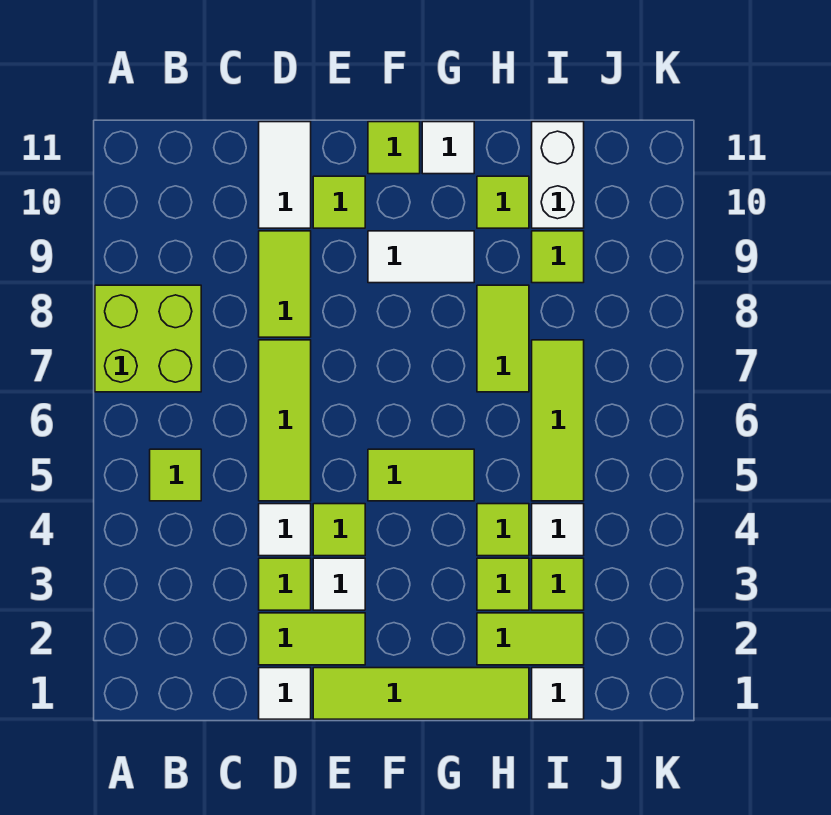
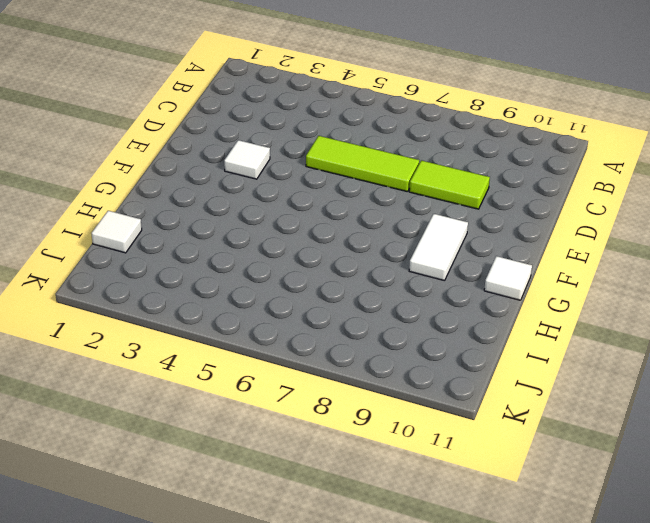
none -> lime brick A7:B8 level 1
none -> lime tile B5 level 1
none -> white tile D1 level 1

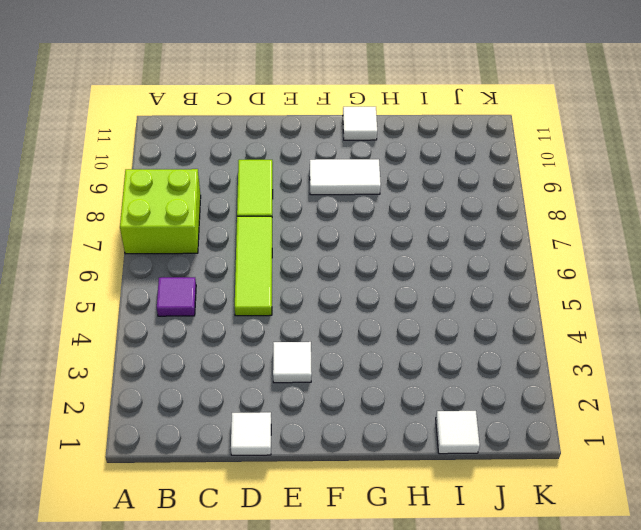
purple tile B5 level 1 -> lime tile B5 level 1
none -> lime tile D2:E2 level 1
none -> lime tile D3 level 1
none -> white tile D4 level 1

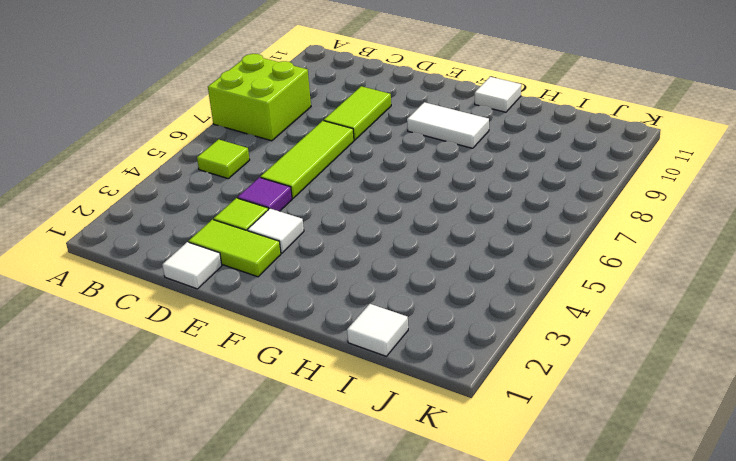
purple tile D4 level 1 -> white tile D4 level 1
none -> white tile D10:D11 level 1
none -> lime tile E1:H1 level 1
none -> lime tile E4 level 1

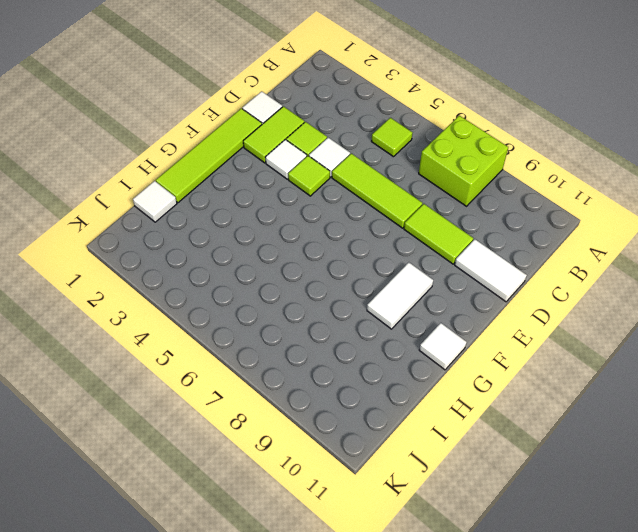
none -> lime tile E10 level 1
none -> lime tile F5:G5 level 1
none -> lime tile F11 level 1

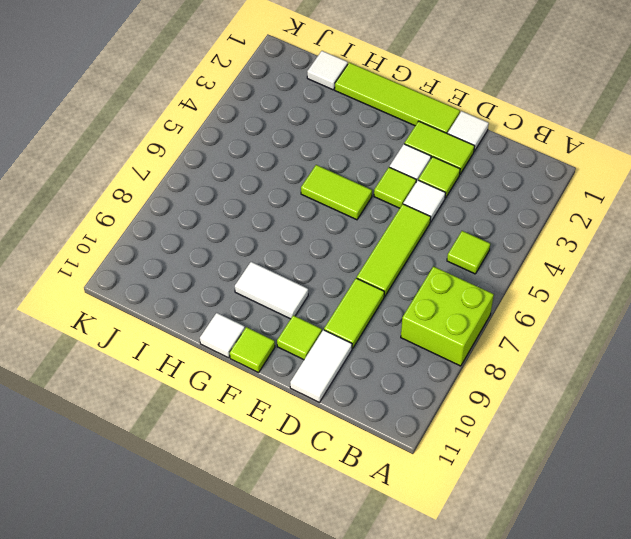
none -> lime tile H2:I2 level 1
none -> lime tile H3 level 1
none -> lime tile H4 level 1

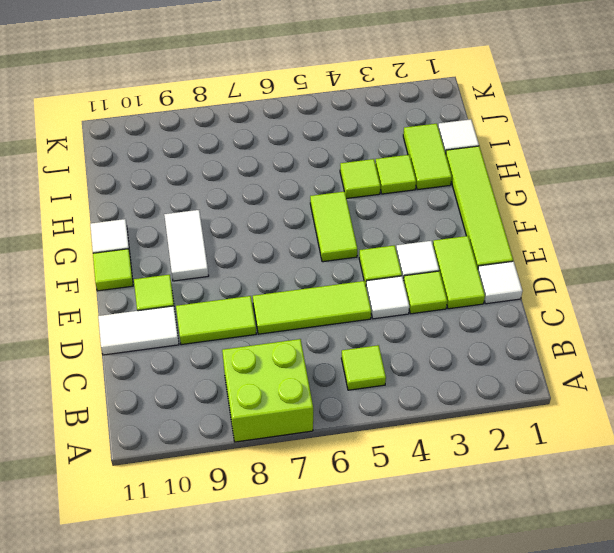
none -> lime tile H7:H8 level 1
none -> lime tile H10 level 1
none -> lime tile I3 level 1

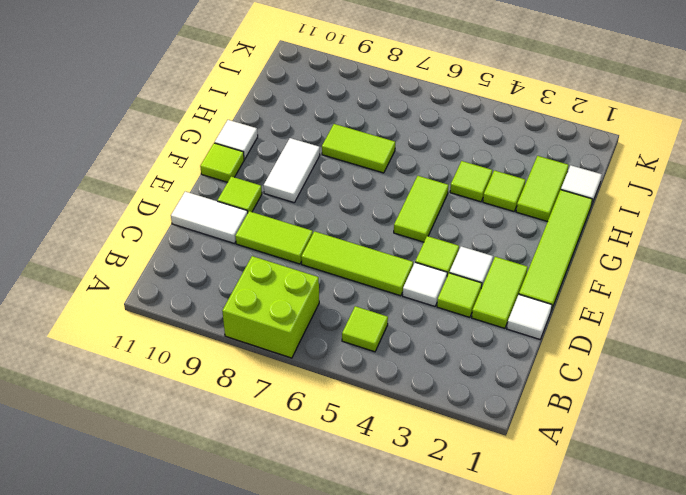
none -> lime tile H10 level 1
none -> lime tile I3 level 1
none -> white tile I4 level 1

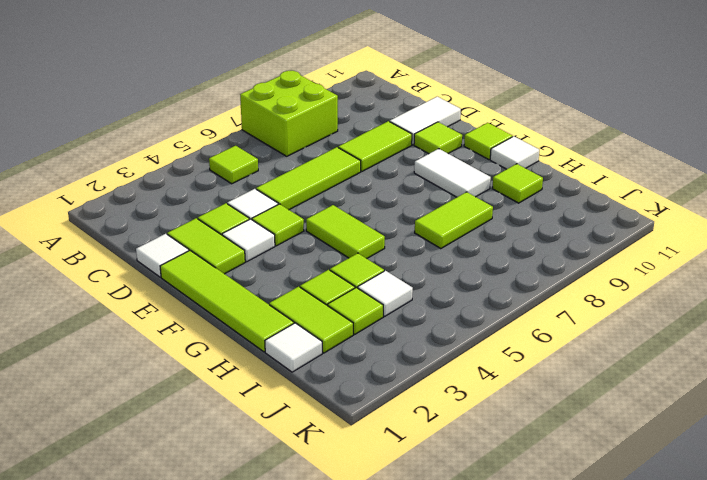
none -> lime tile I5:I7 level 1
none -> lime tile I9 level 1
none -> white brick I10:I11 level 1

